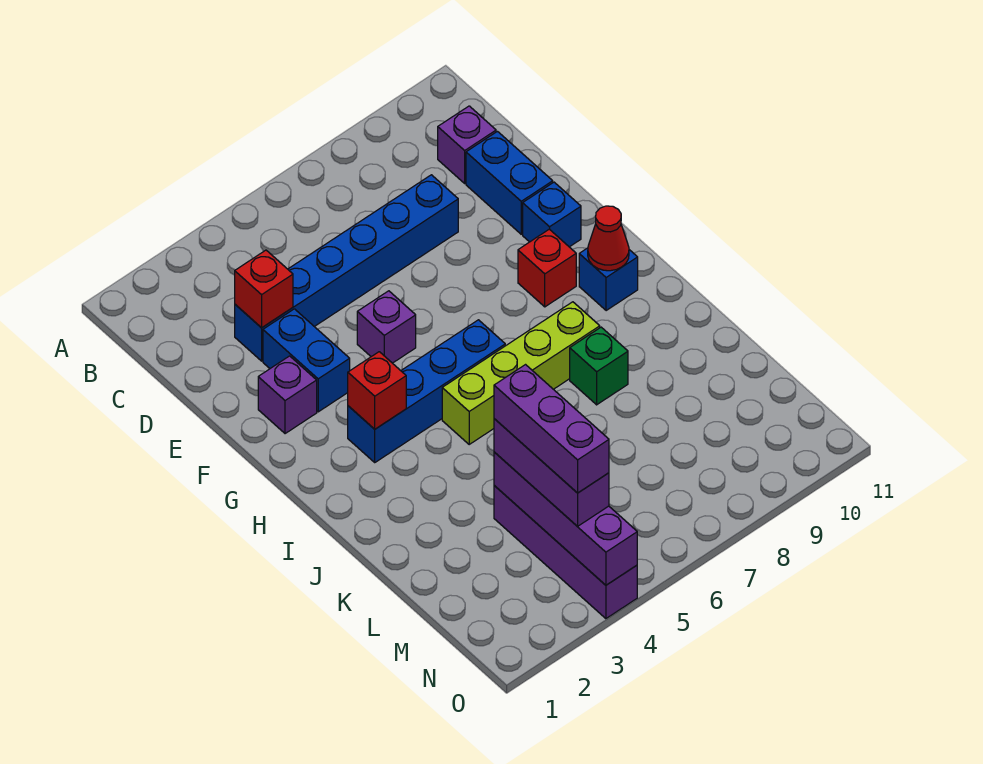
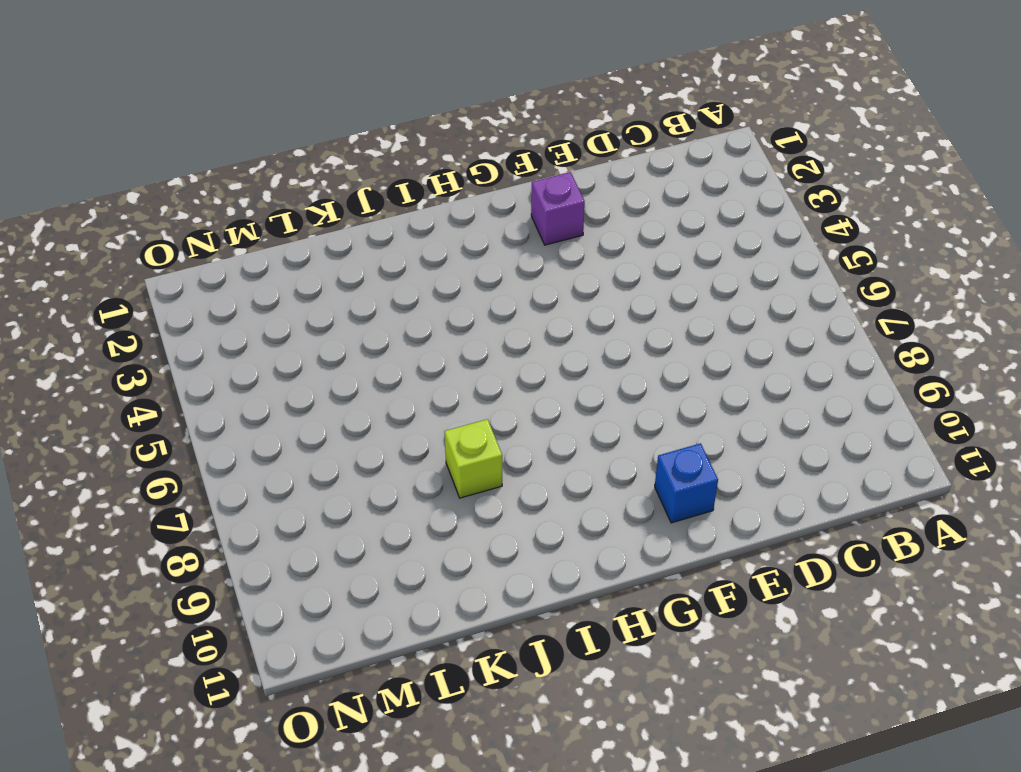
lime brick J8 level 1 -> green brick J8 level 1
none -> purple brick C10 level 1
none -> blue brick D3:D8 level 1
none -> blue brick D10:E10 level 1

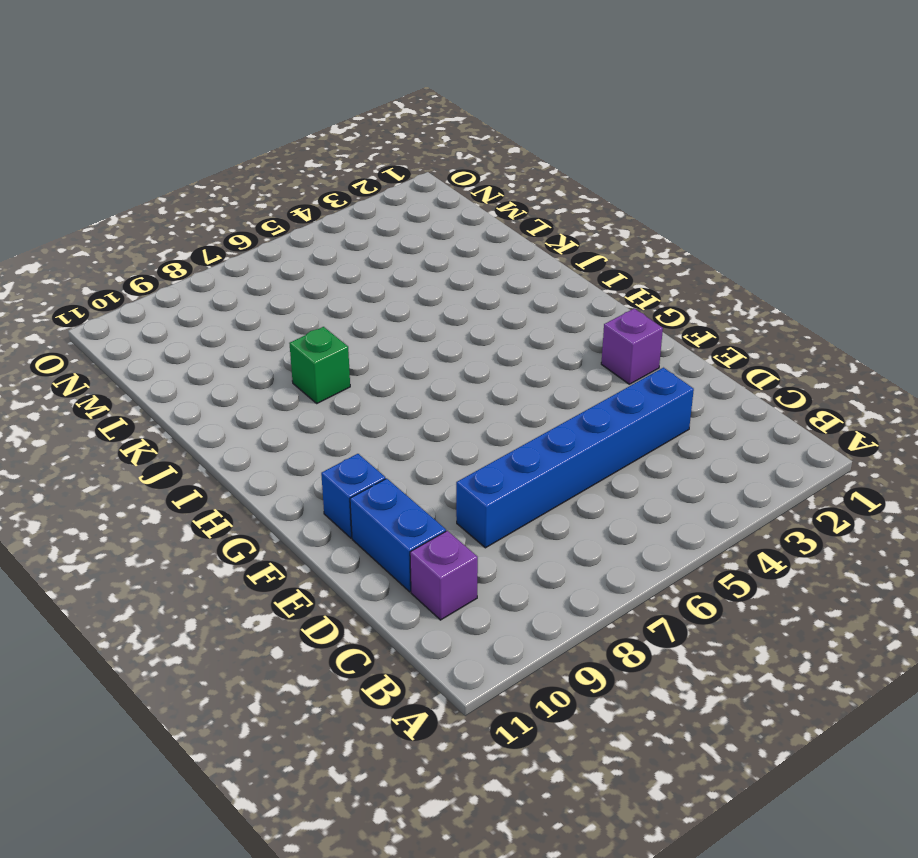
none -> blue brick E3:F3 level 1
none -> purple brick F5 level 1
none -> red brick G9 level 1

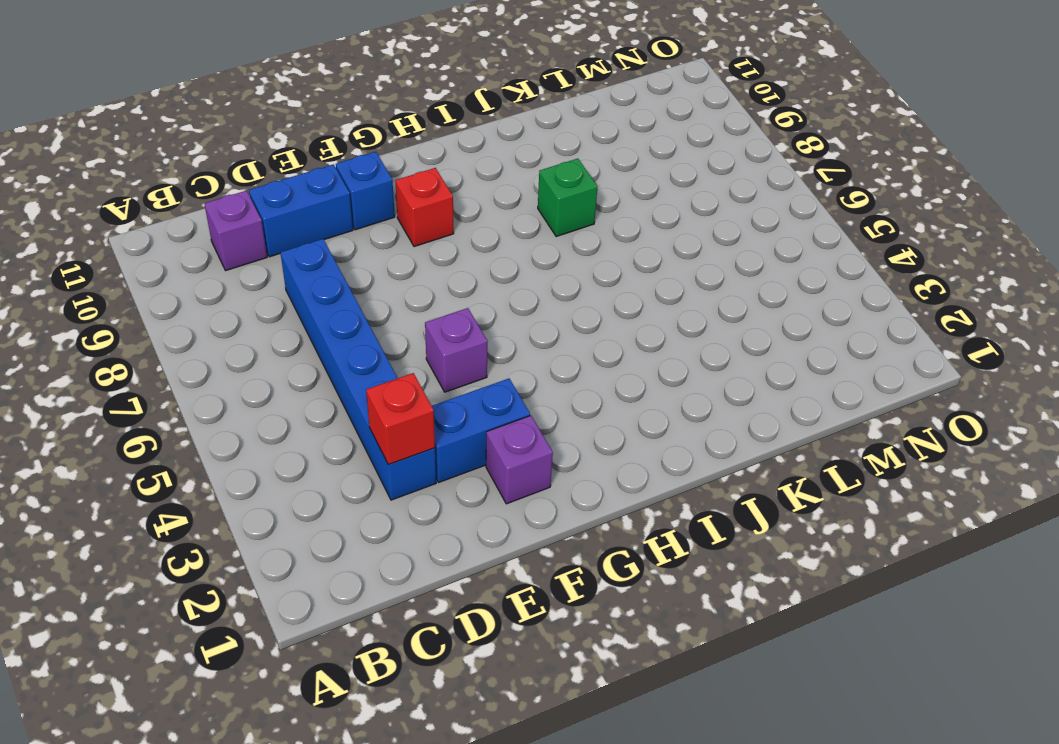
none -> blue brick H3:H6 level 1
none -> blue brick H10 level 1
none -> lime brick I5:I8 level 1

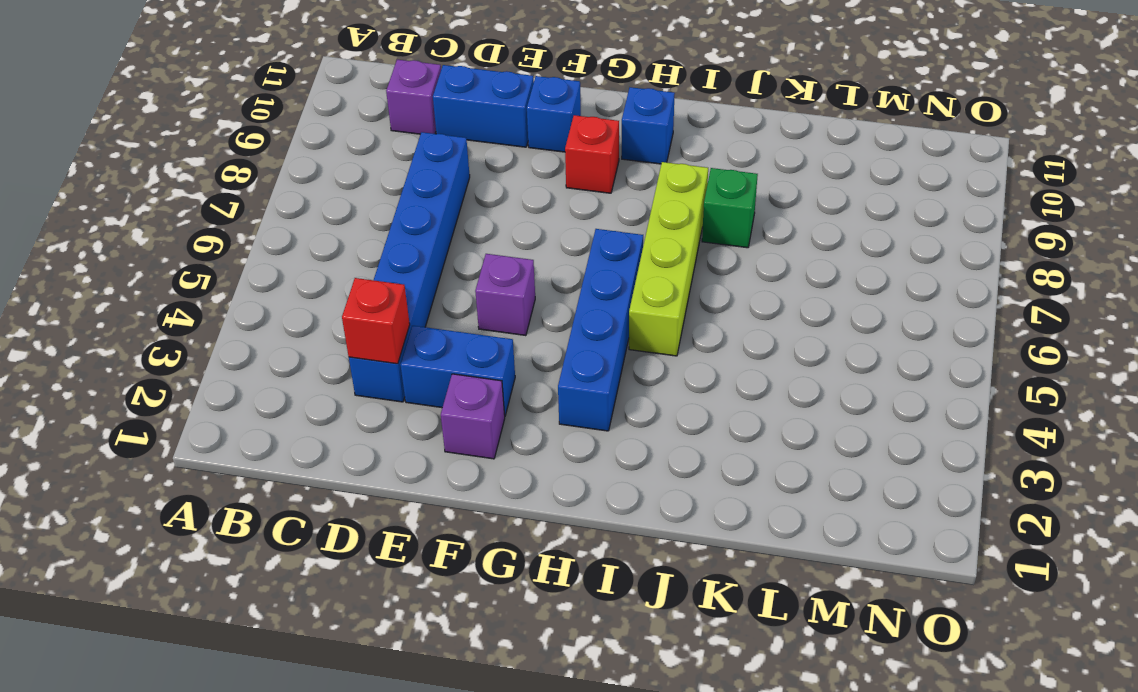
none -> purple brick L4:O4 level 1
none -> red brick H3 level 2
none -> red cone H10 level 2

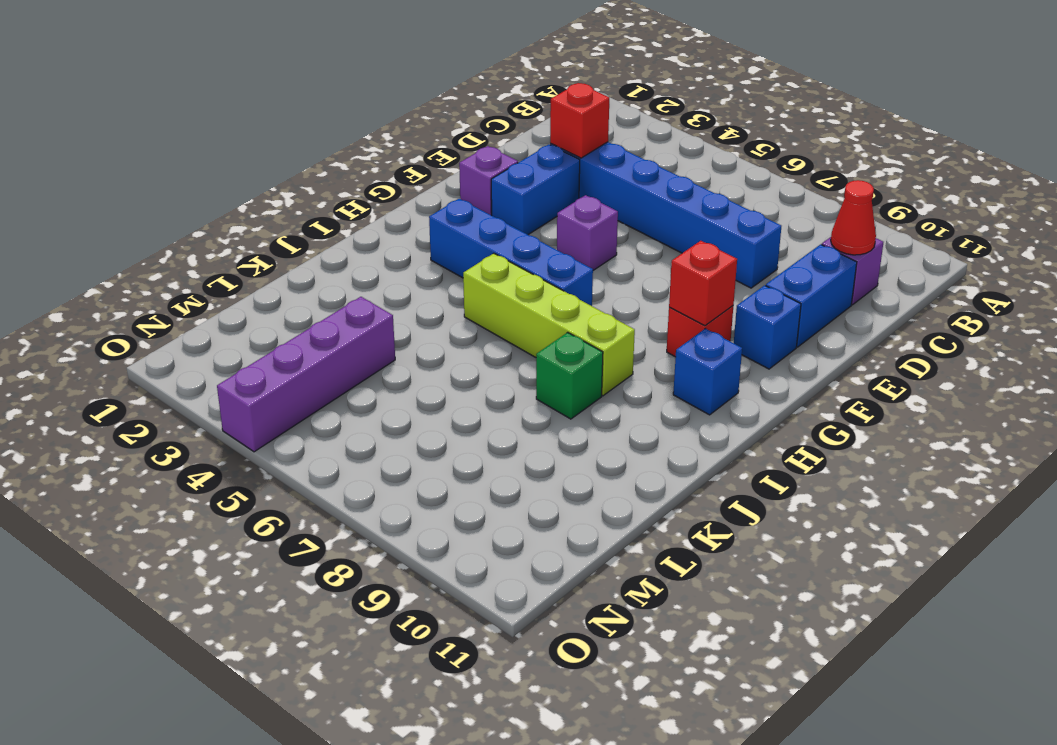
red cone C10 level 2 -> red cone H10 level 2
red brick G9 level 2 -> red brick H3 level 2
none -> purple brick L4:O4 level 2
none -> purple brick L4:N4 level 3
none -> purple brick L4:N4 level 4

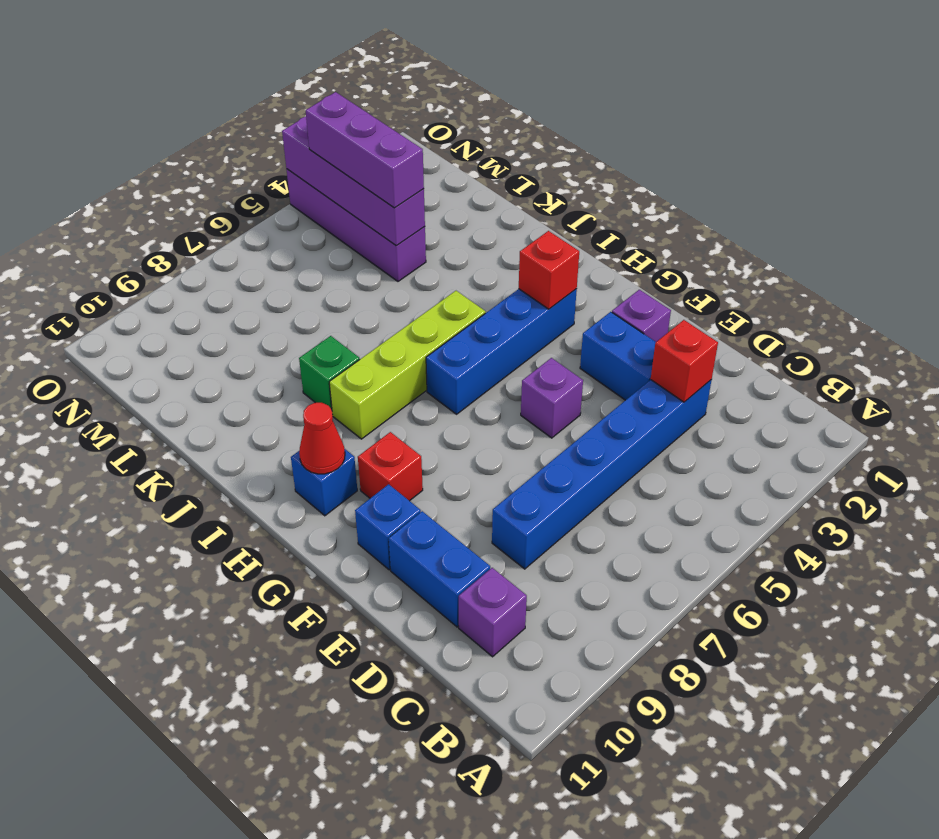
none -> purple brick L4:N4 level 4

